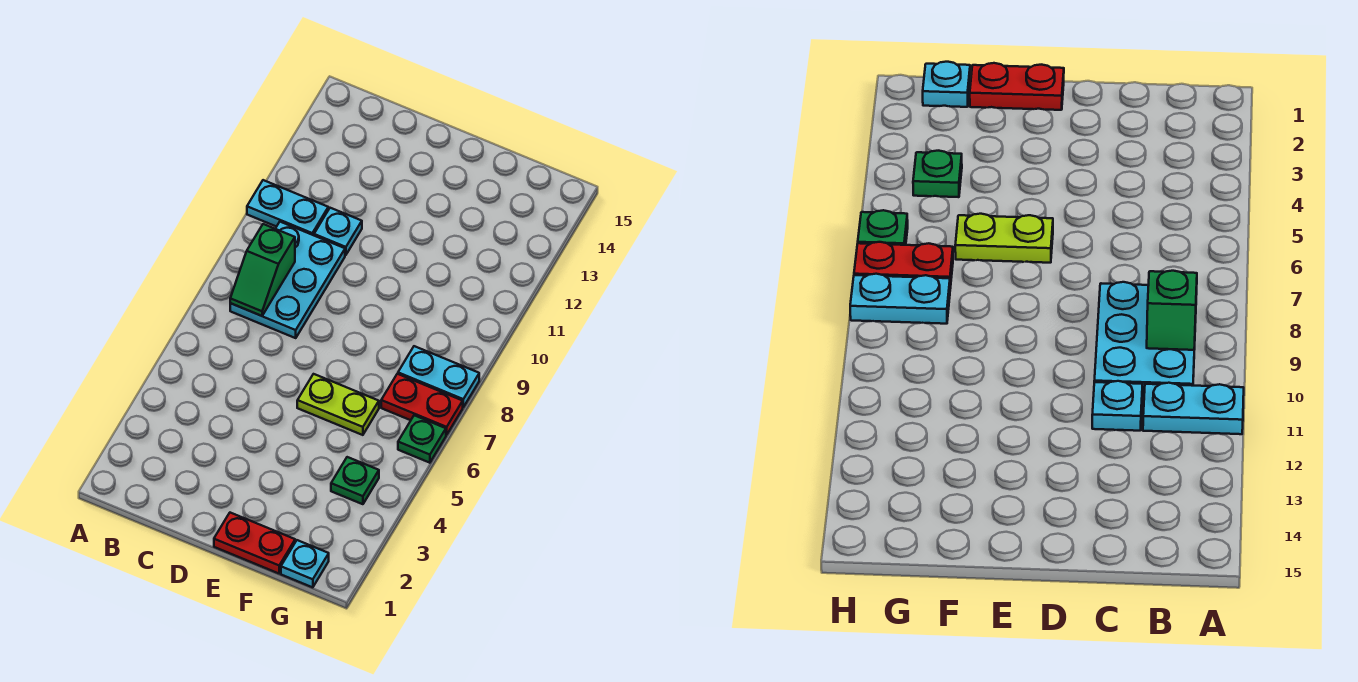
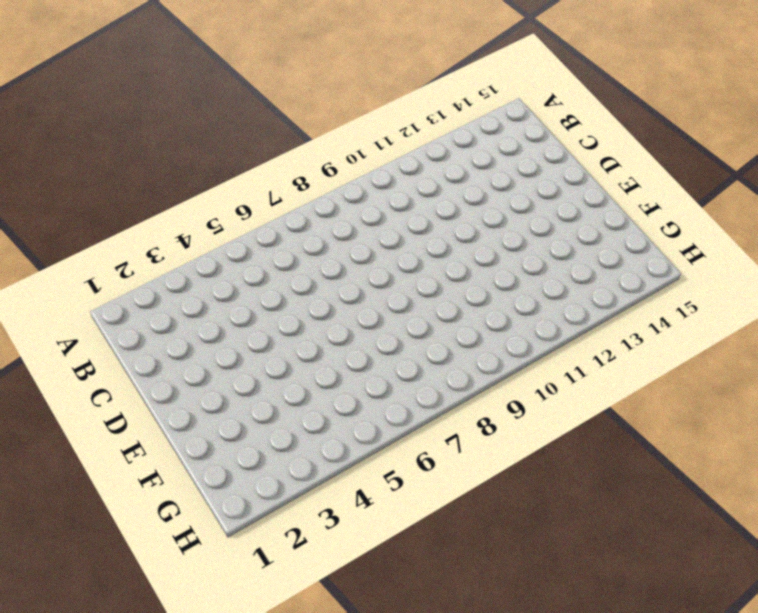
none -> cyan plate A11:B11 level 1
none -> cyan plate B8:C10 level 1

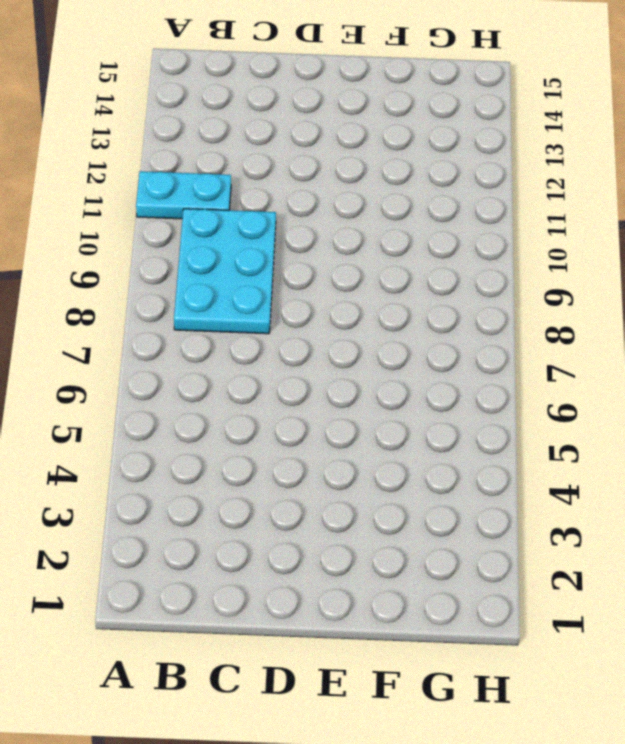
none -> cyan plate C11 level 1
none -> red plate E1:F1 level 1

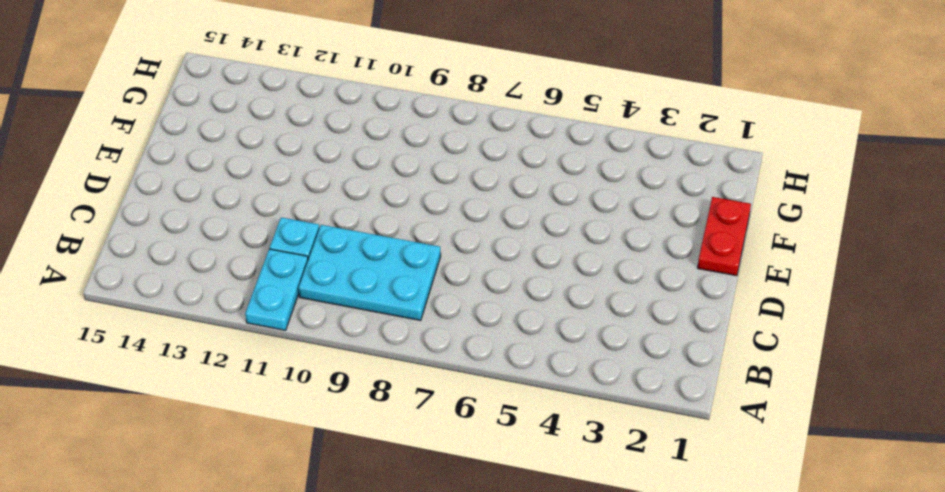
none -> lime plate E6:F6 level 1
none -> cyan plate G1 level 1

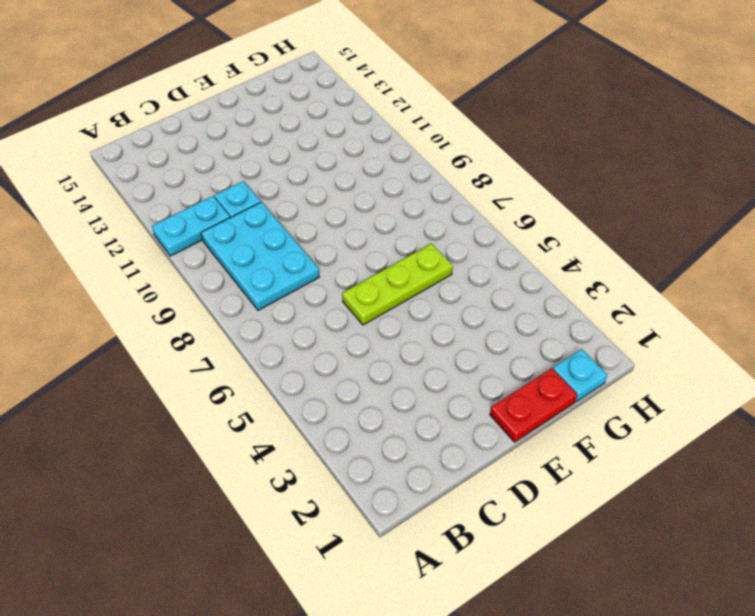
lime plate D6:F6 level 1 -> lime plate E6:F6 level 1
none -> green plate G4 level 1
none -> red plate G7:H7 level 1

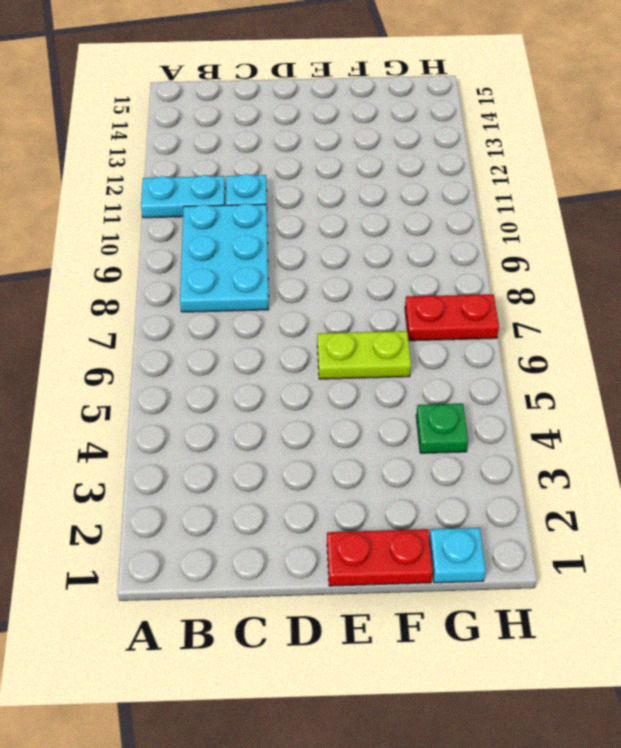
none -> cyan plate G8:H8 level 1
none -> green plate H6 level 1

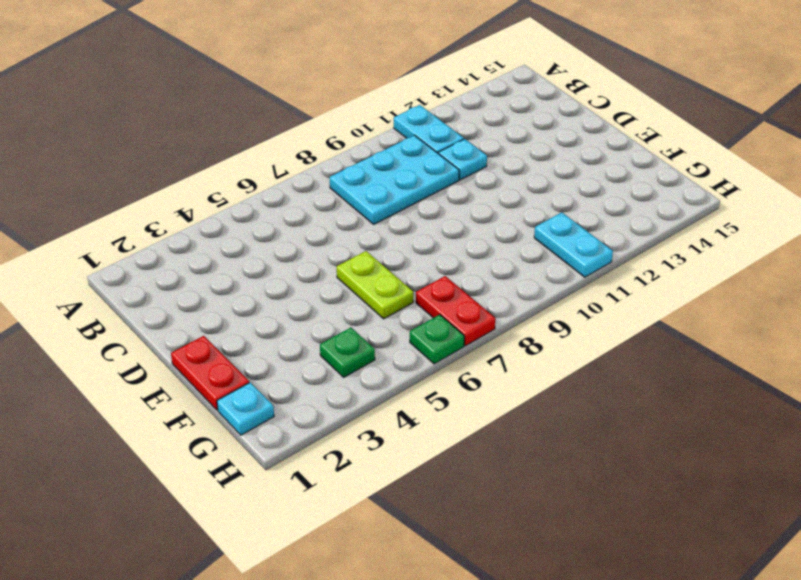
cyan plate G11:H11 level 1 -> cyan plate G8:H8 level 1
none -> green slope B8:B9 level 2 top 9

